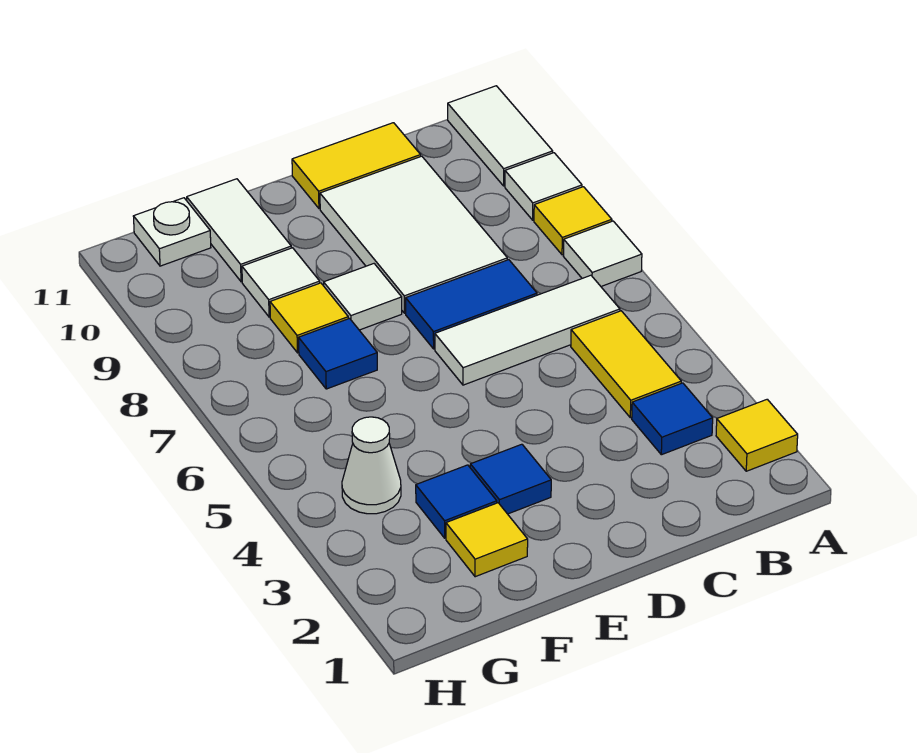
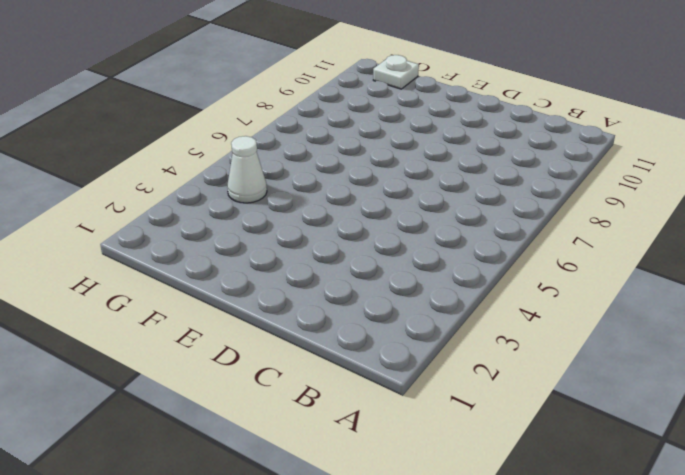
none -> yellow tile A2 level 1
none -> white tile A7 level 1
none -> yellow tile A8 level 1

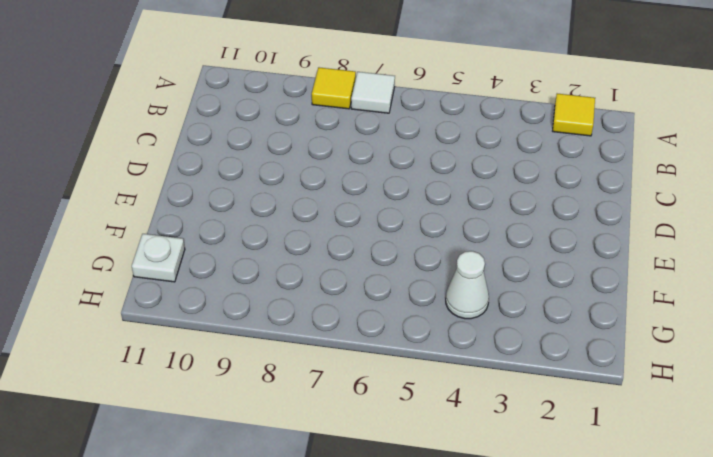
none -> white tile A9 level 1
none -> white tile A10:A11 level 1
none -> blue tile B3 level 1

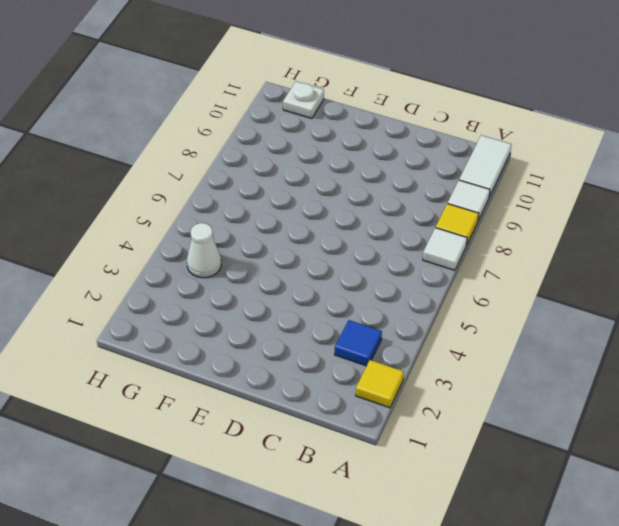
none -> yellow tile B4:B5 level 1
none -> white tile B6:D6 level 1
none -> blue tile C7:D7 level 1

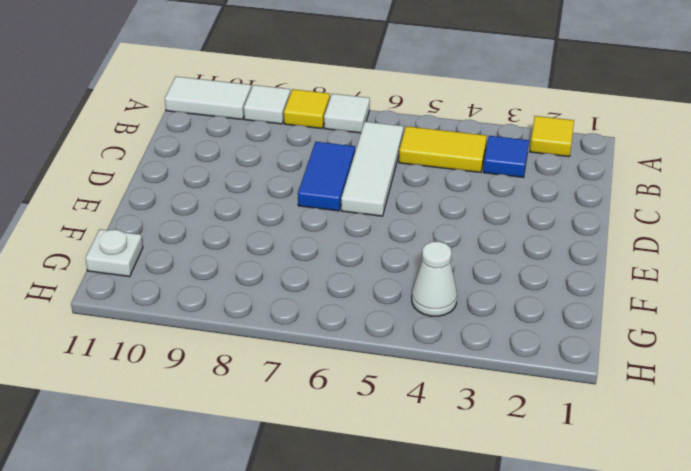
none -> white tile C8:D10 level 1
none -> yellow tile C11:D11 level 1
none -> blue tile E3 level 1

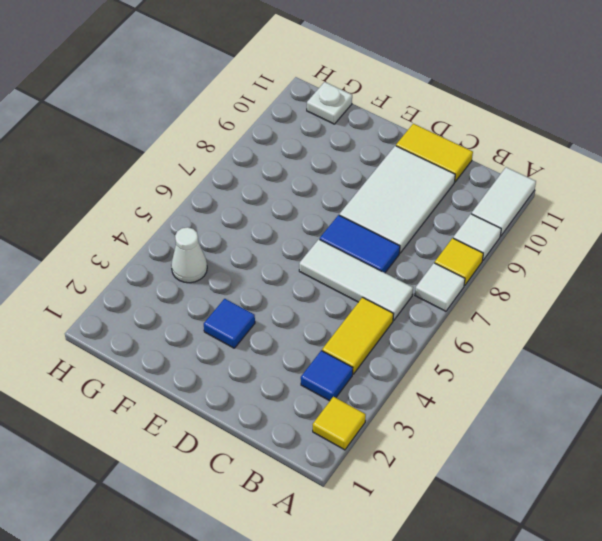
none -> white tile E8 level 1
none -> yellow tile F2 level 1
none -> blue tile F3 level 1

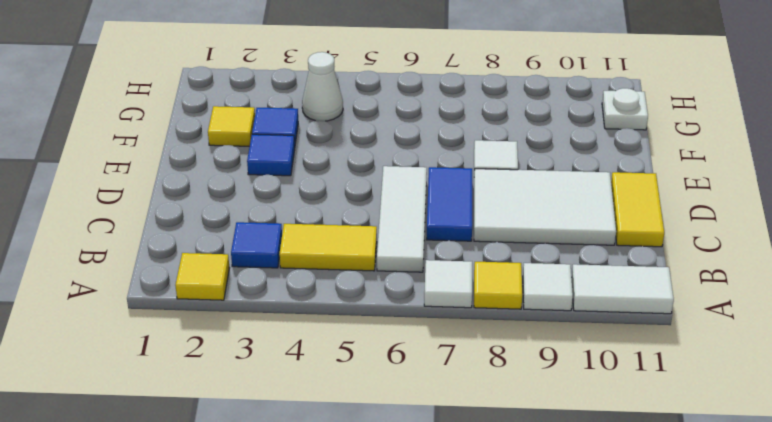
none -> blue tile F7 level 1
none -> yellow tile F8 level 1
none -> white tile F9 level 1

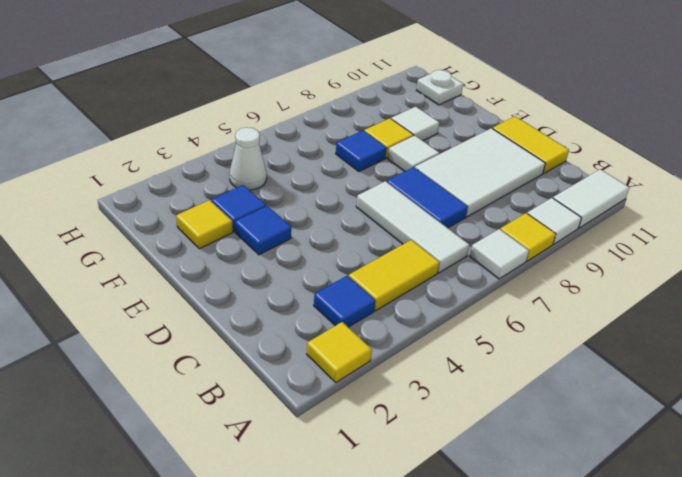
none -> white tile F10:F11 level 1

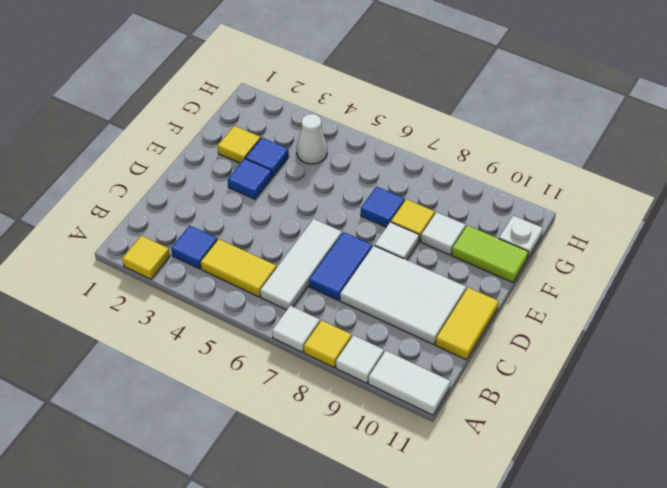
lime tile F10:F11 level 1 -> white tile F10:F11 level 1

